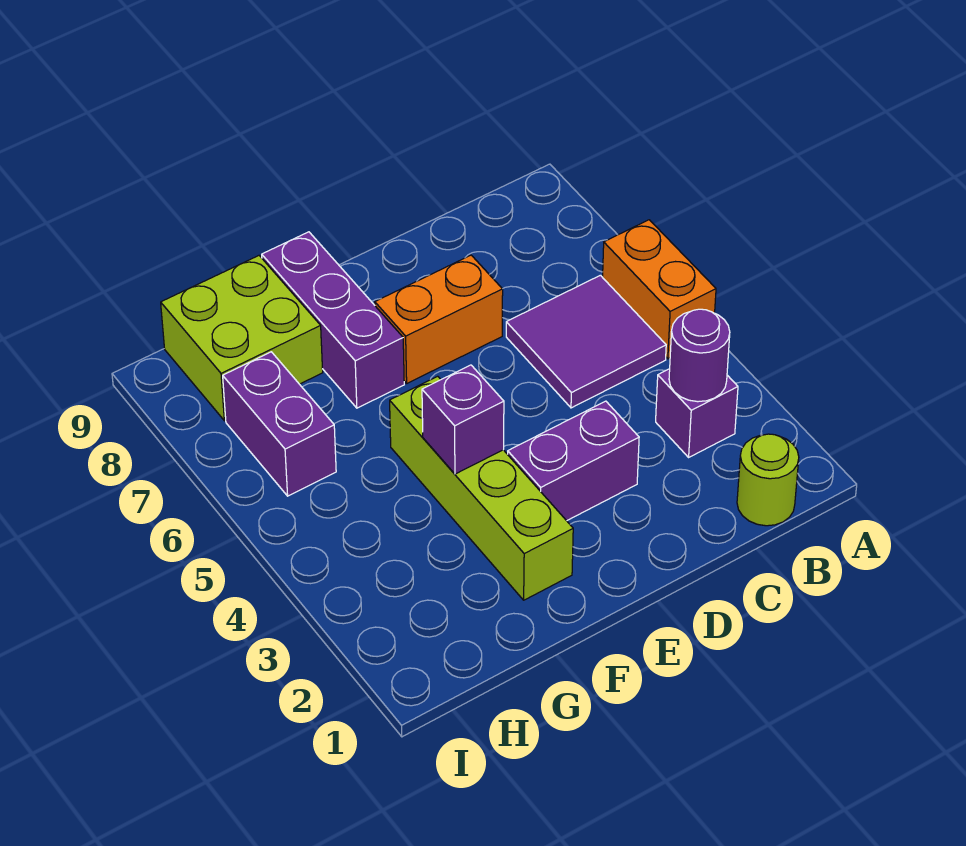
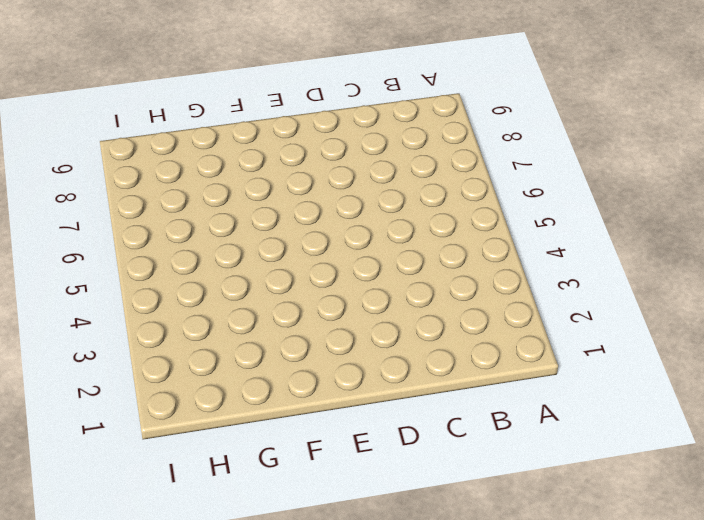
none -> orange brick A5:A6 level 1
none -> lime round brick B1 level 1
none -> purple brick B3 level 1

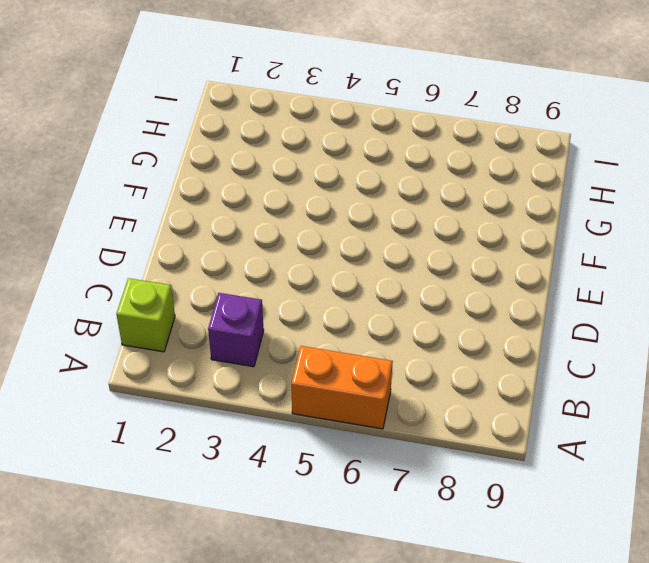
lime brick B1 level 1 -> lime round brick B1 level 1
none -> purple tile B5:C6 level 1
none -> purple brick D3:E3 level 1
none -> orange brick D7:E7 level 1

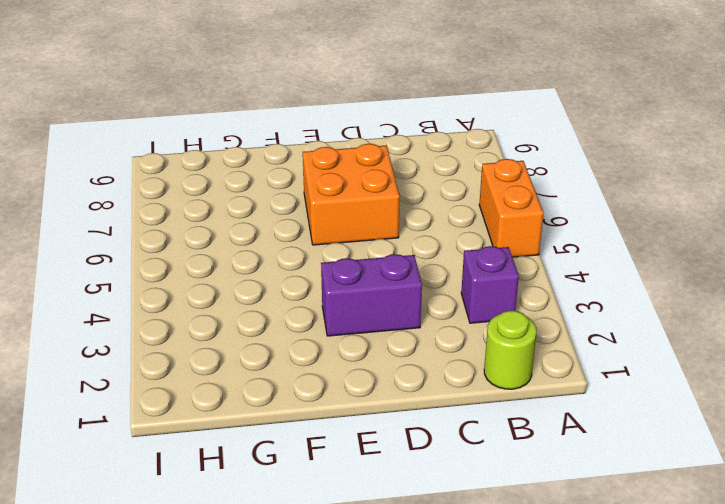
orange brick D6:E7 level 1 -> orange brick D7:E7 level 1
none -> purple tile B5:C6 level 1
none -> lime brick F2:F5 level 1
none -> purple brick F7:F9 level 1

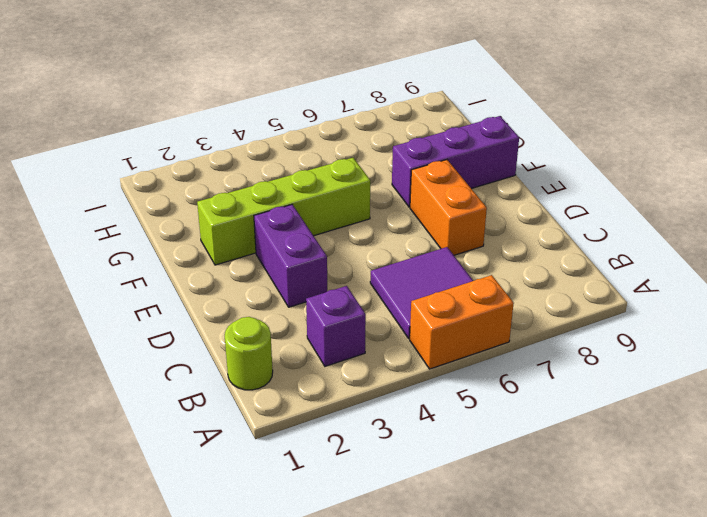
none -> lime brick G8:H9 level 1
none -> purple brick H6:H7 level 1
none -> purple round brick B3 level 2

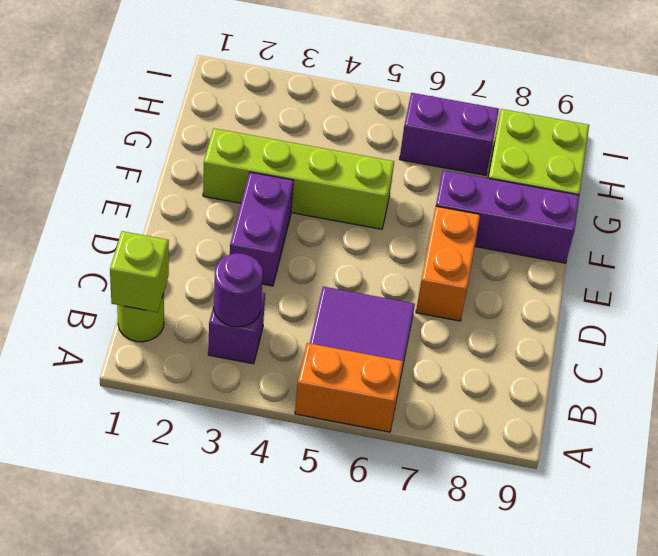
lime brick B1 level 2 -> none
none -> purple brick F4 level 2

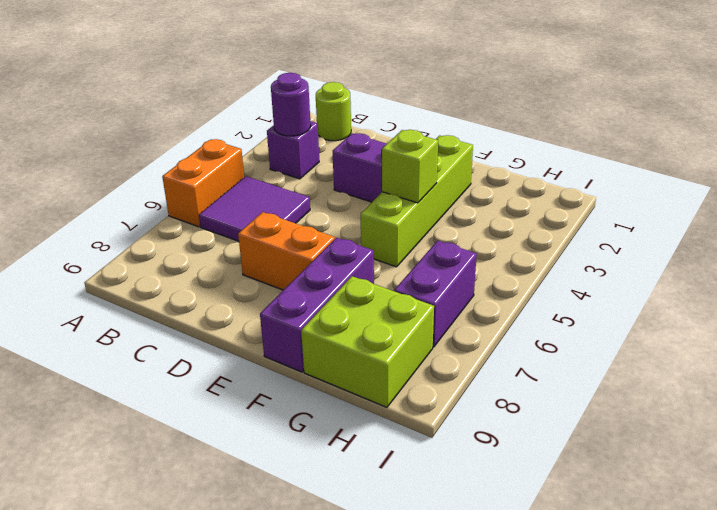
lime brick F4 level 2 -> purple brick F4 level 2

